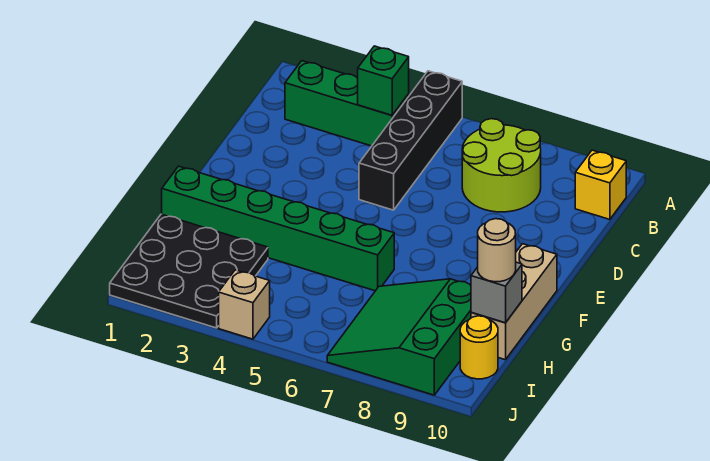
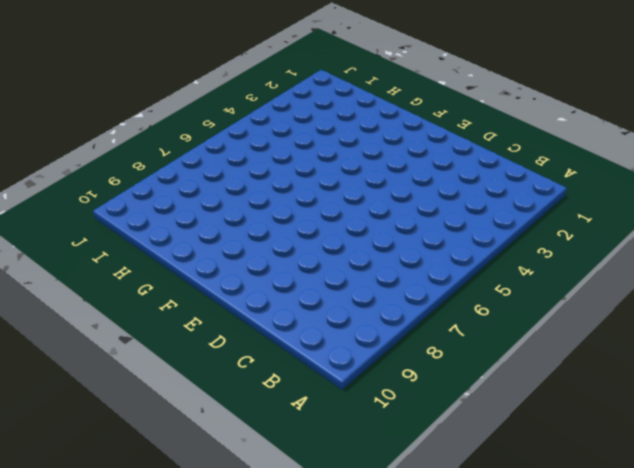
none -> black brick A5:D5 level 1
none -> green brick B2:B4 level 1
none -> lime round brick B7:C8 level 1

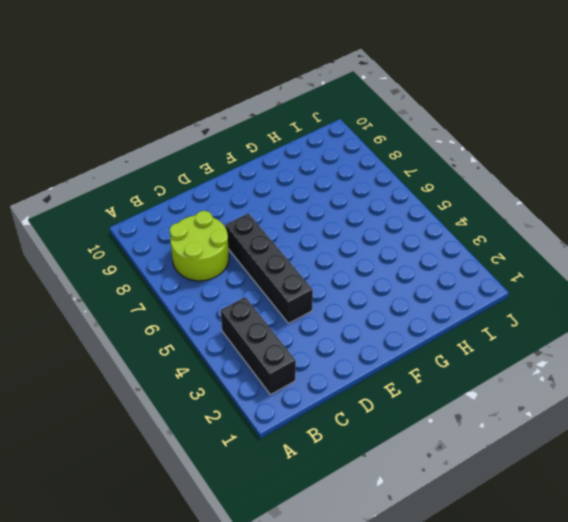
black brick B2:B4 level 1 -> green brick B2:B4 level 1
black brick D4:D7 level 1 -> black brick A5:D5 level 1
none -> yellow brick B10 level 1
none -> tan brick F10:H10 level 1
none -> green brick G1:G6 level 1

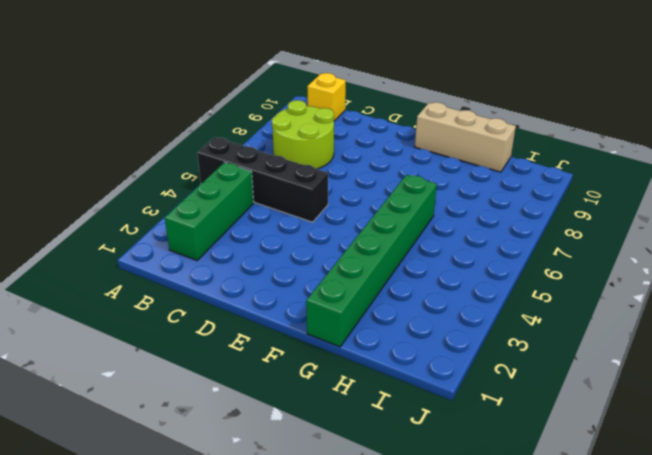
none -> black plate H1:J3 level 1
none -> green slope H7:J9 level 1 top 9
none -> yellow round brick I10 level 1

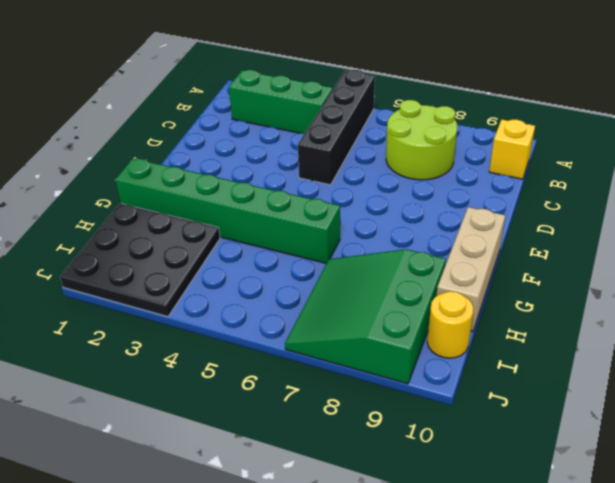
none -> tan brick J4 level 1
none -> green brick B4 level 2
none -> grey brick H10 level 2

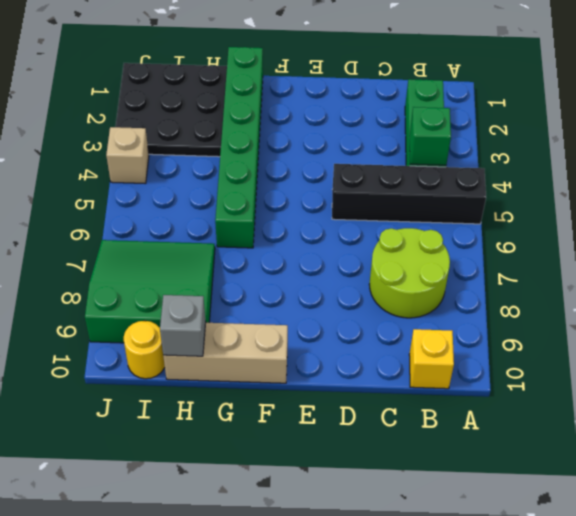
none -> tan round brick H10 level 3

